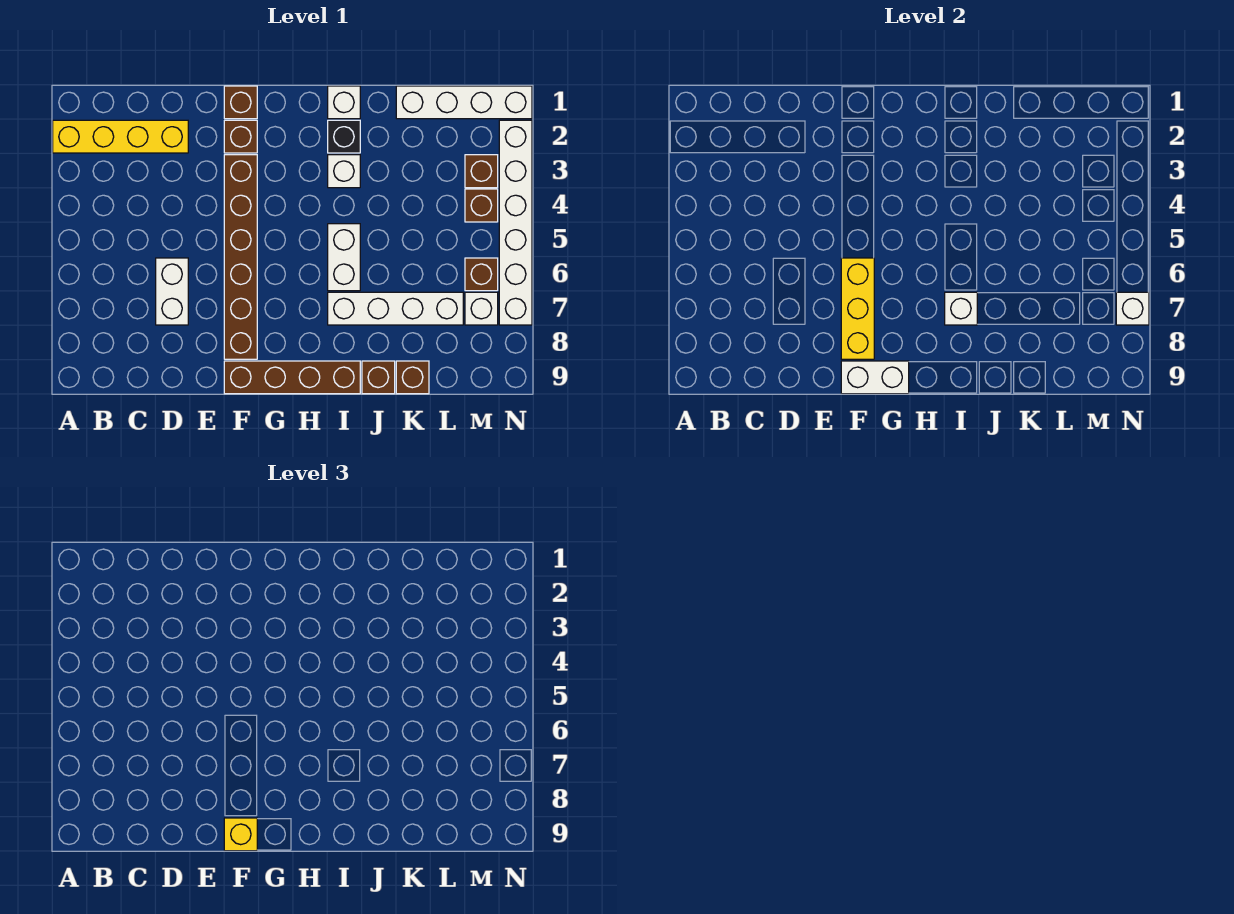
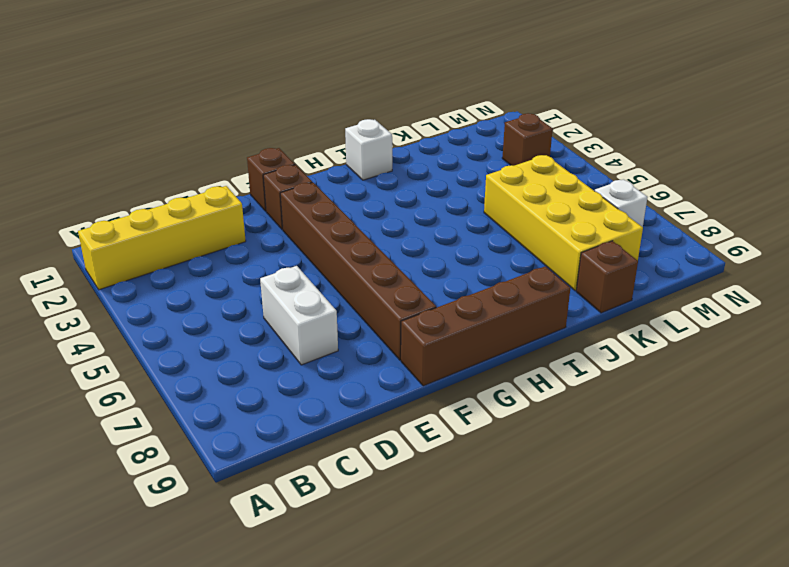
yellow brick K5:L8 level 1 -> white brick I7:L7 level 1
none -> black brick I2 level 1
none -> white brick I3 level 1
none -> white brick I5:I6 level 1

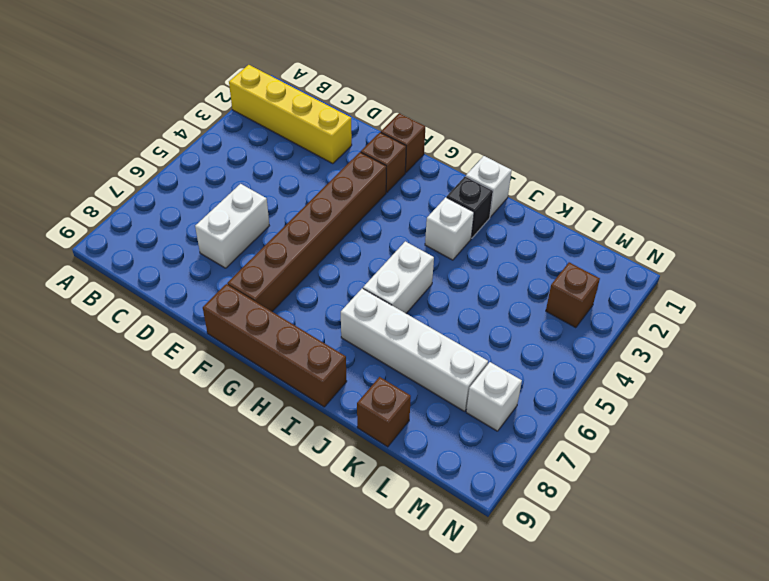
none -> brown brick J9 level 1
none -> white brick K1:N1 level 1
none -> brown brick M4 level 1

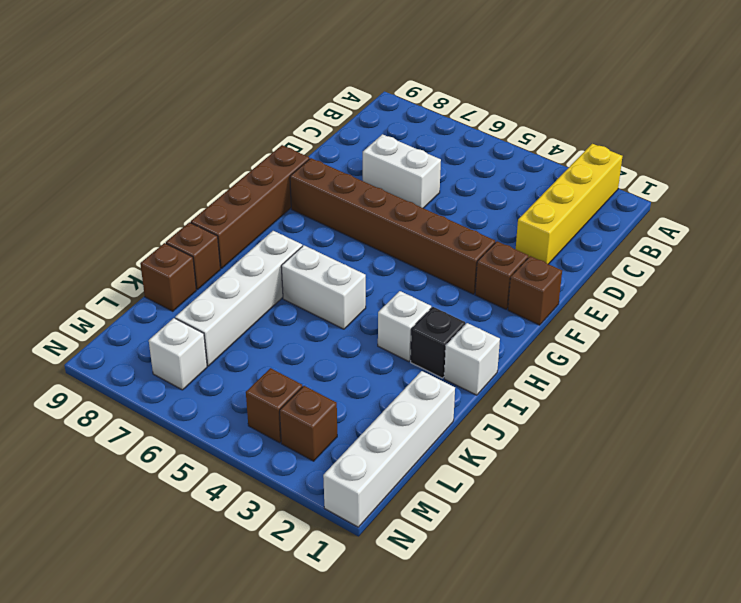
none -> brown brick M6 level 1
none -> white brick N2:N7 level 1
none -> yellow brick F6:F8 level 2

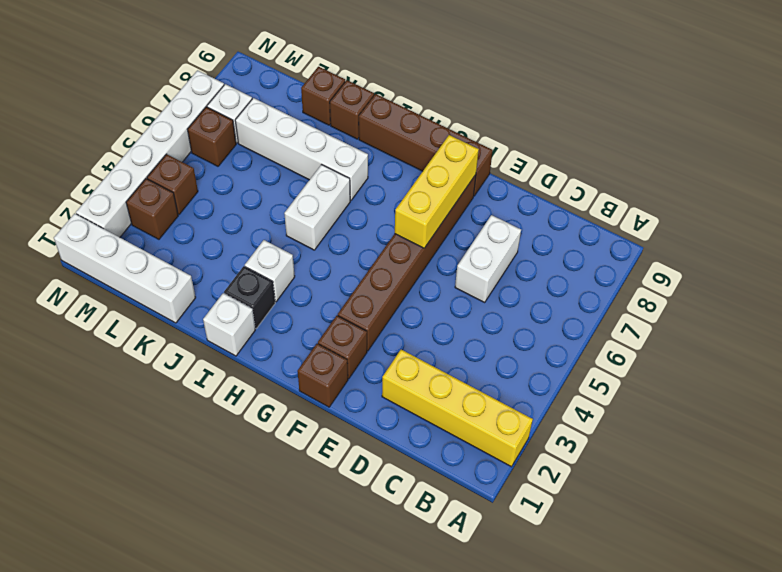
none -> white brick F9:G9 level 2
none -> white brick I7 level 2
none -> white brick N7 level 2

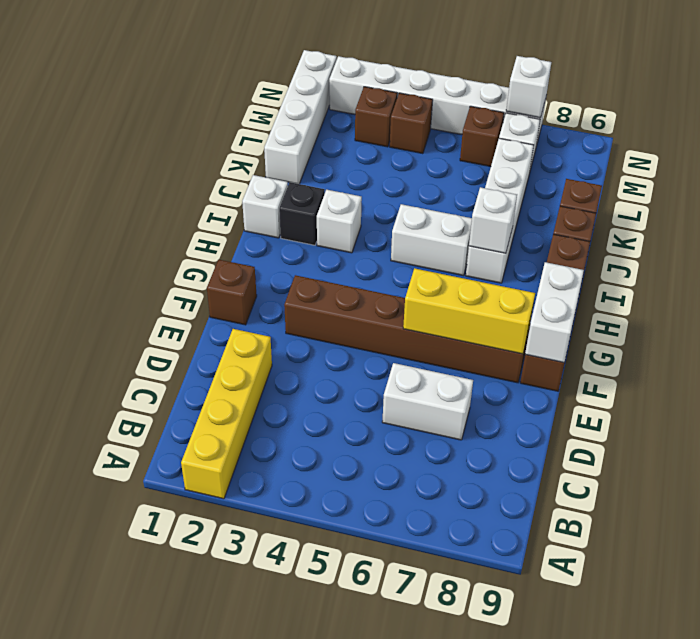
none -> brown brick F2 level 1
none -> yellow brick F9 level 3

